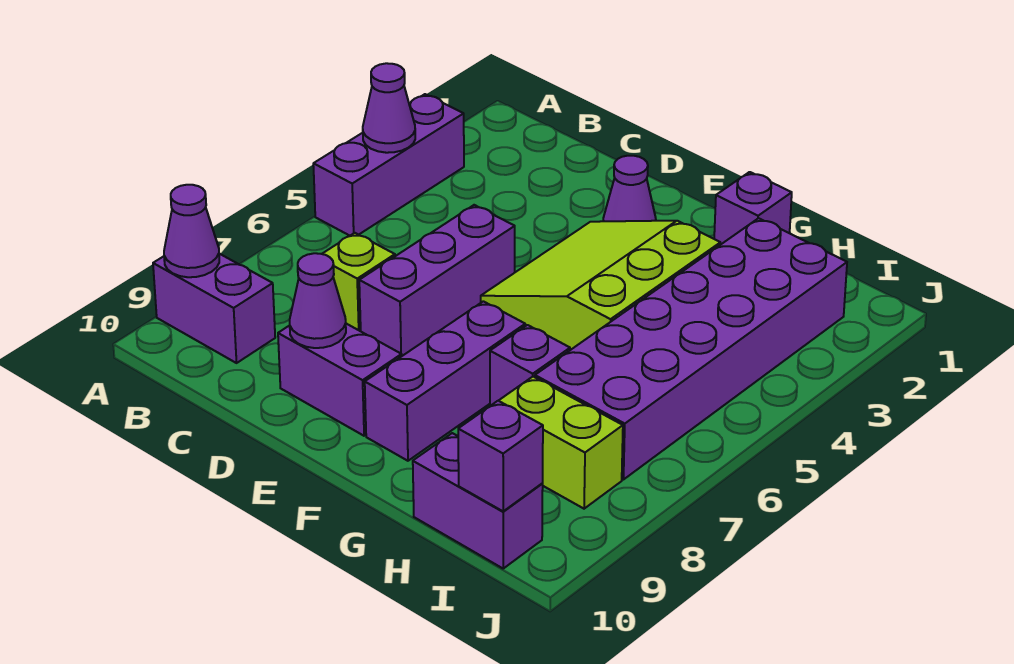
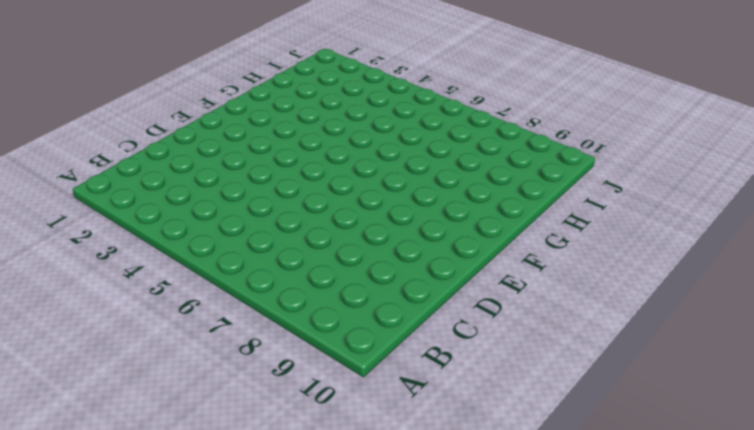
none -> purple brick A3:A5 level 1
none -> purple brick A9:B9 level 1
none -> lime brick C7 level 1

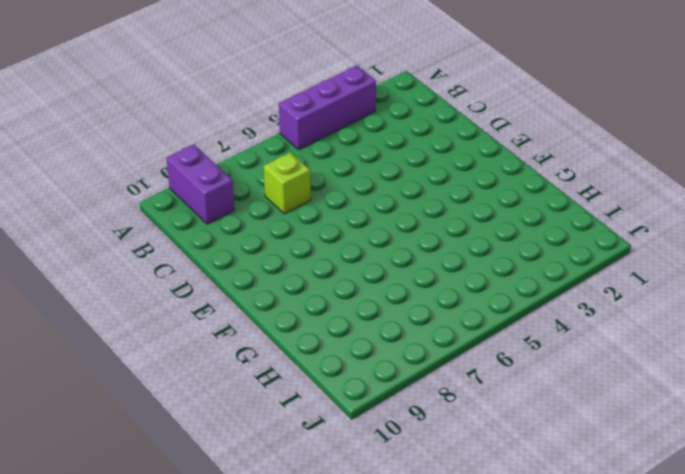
none -> purple brick D5:D7 level 1
none -> purple brick D9:E9 level 1
none -> purple cone E2 level 1

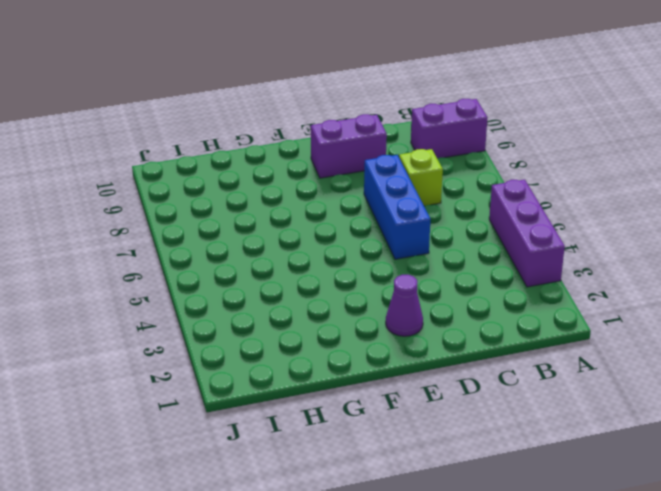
blue brick D5:D7 level 1 -> purple brick D5:D7 level 1
none -> lime slope E3:G5 level 1 top G
none -> purple brick F7:F9 level 1
none -> purple brick G1 level 1

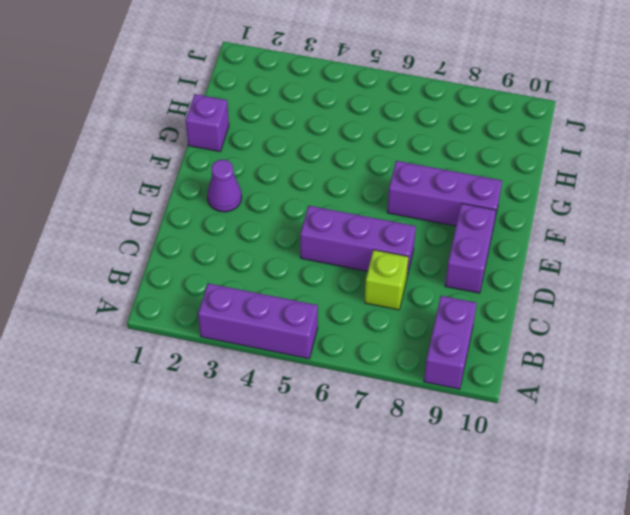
none -> lime slope E3:G5 level 1 top G
none -> purple brick G7 level 1
none -> purple brick H2:I7 level 1

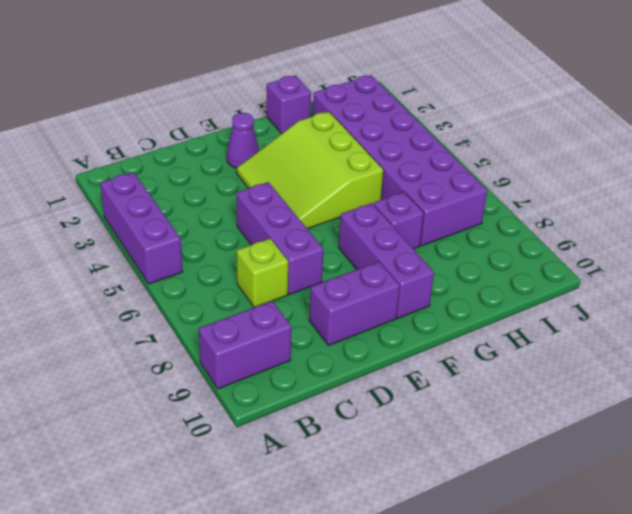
none -> lime brick H8:I8 level 1
none -> purple brick H10:I10 level 1
none -> purple cone A4 level 2

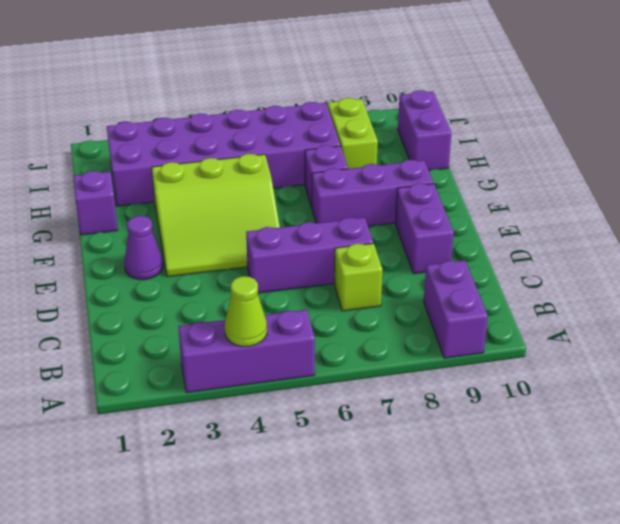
lime cone A4 level 2 -> purple cone A4 level 2
none -> purple cone A9 level 2
none -> purple cone D9 level 2
none -> purple brick I10 level 2

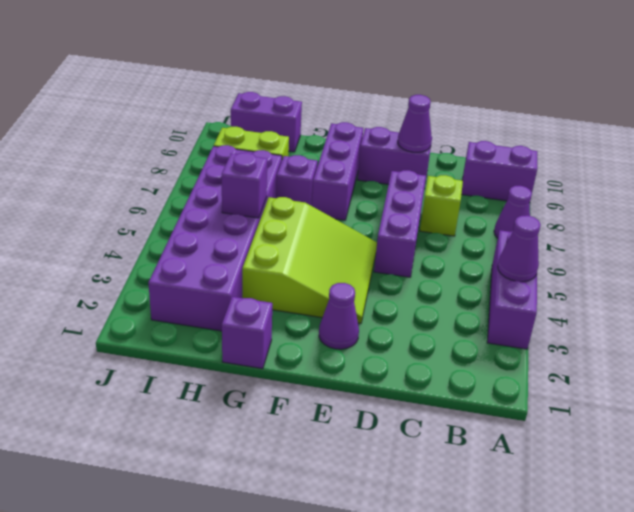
purple cone A7 level 1 -> purple cone A9 level 2
purple brick H5 level 2 -> purple brick I10 level 2

